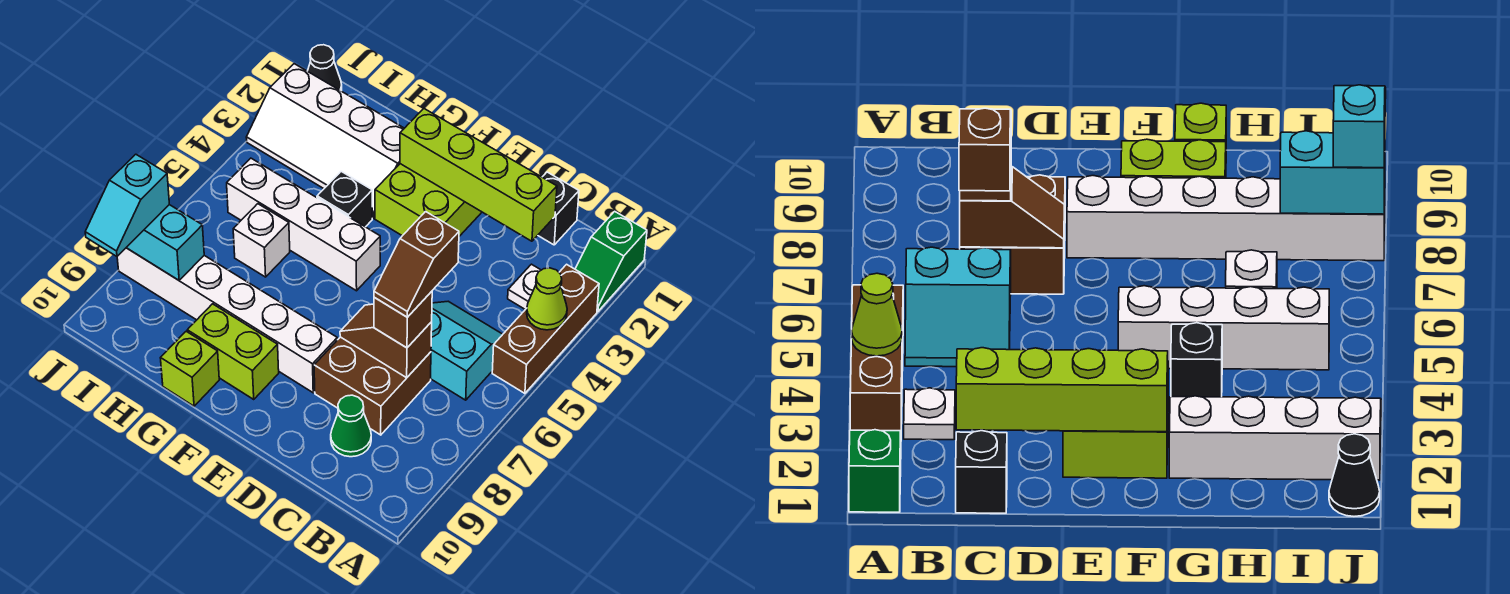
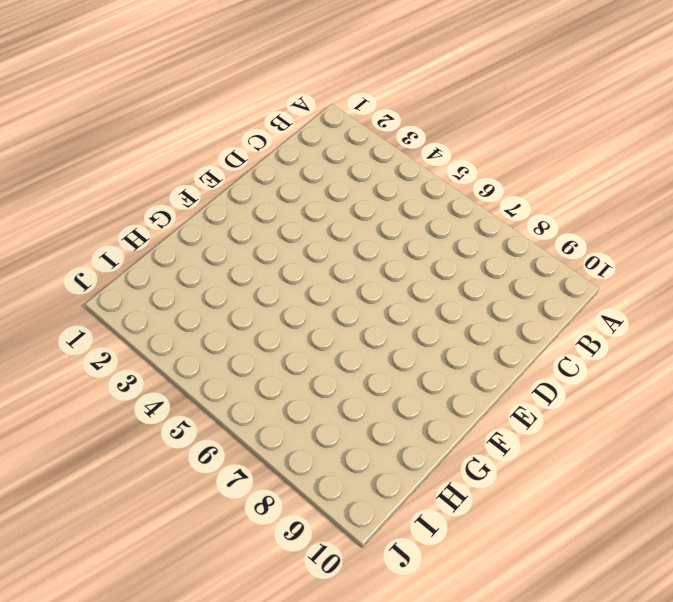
none -> green slope A1:A2 level 1 top 1
none -> brown brick A3:A5 level 1
none -> white plate B3 level 1

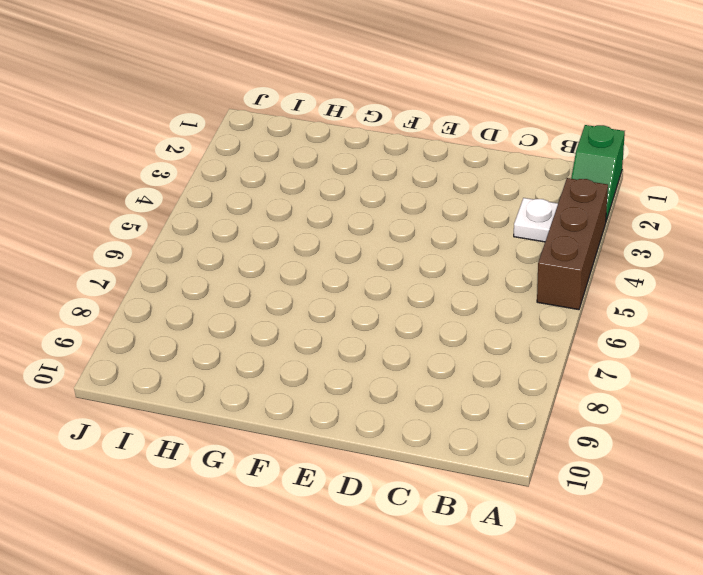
none -> cyan slope B5:C6 level 1 top 6
none -> black brick C1 level 1
none -> brown brick C7:D8 level 1

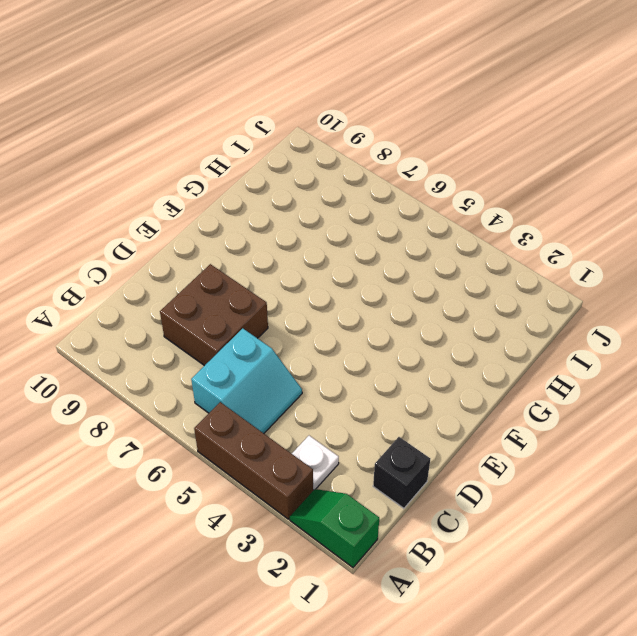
none -> green cone C9 level 1
none -> lime brick E2:F3 level 1
none -> white brick E8:J8 level 1

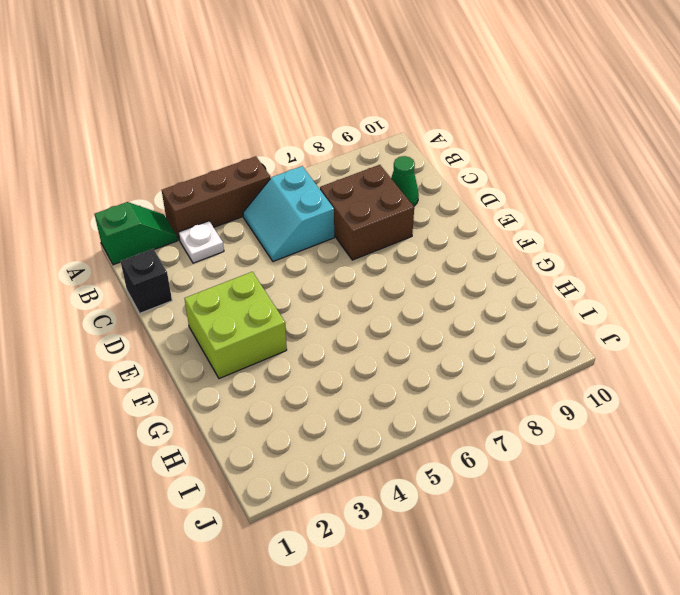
none -> white brick E8:J8 level 1
none -> white brick F5:I5 level 1
none -> lime brick F9:G9 level 1

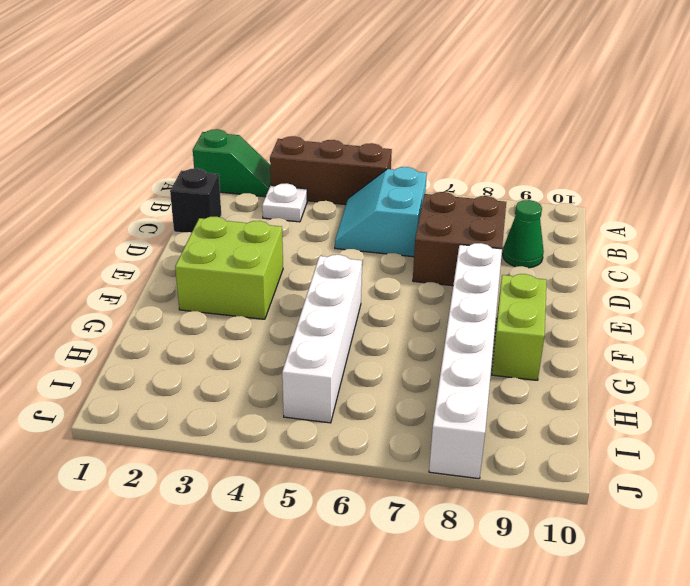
none -> white slope G2:J3 level 1 top 2
none -> black brick G4 level 1
none -> lime brick G10 level 1

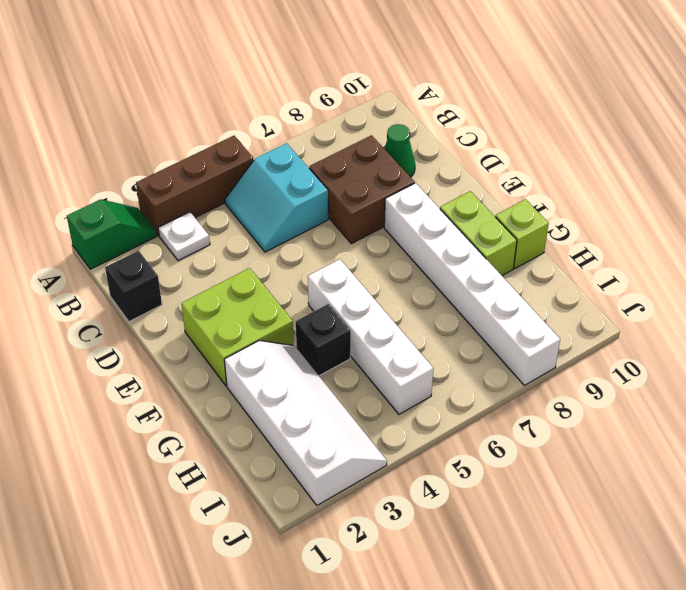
none -> white brick H6 level 1
none -> black cone J1 level 1
none -> lime cone A4 level 2

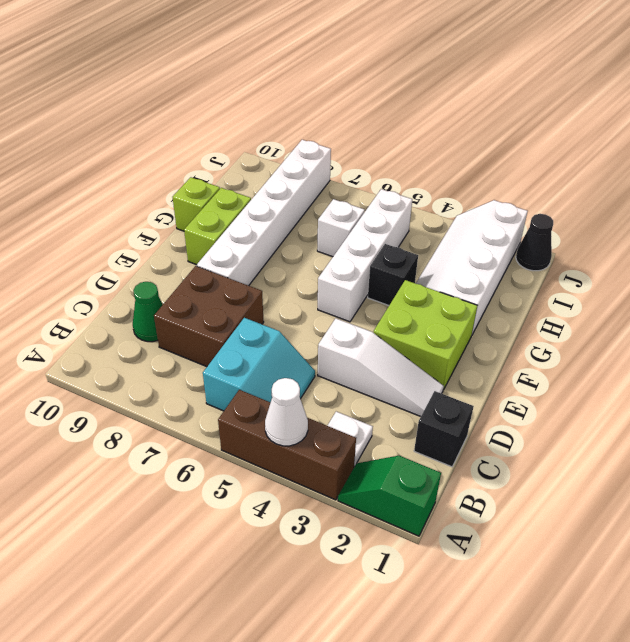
white cone A4 level 2 -> lime cone A4 level 2
white slope D2:D4 level 1 top 4 -> none
none -> lime brick C2:F2 level 2
none -> brown slope C7:D7 level 2 top C
none -> cyan brick I8:J8 level 2

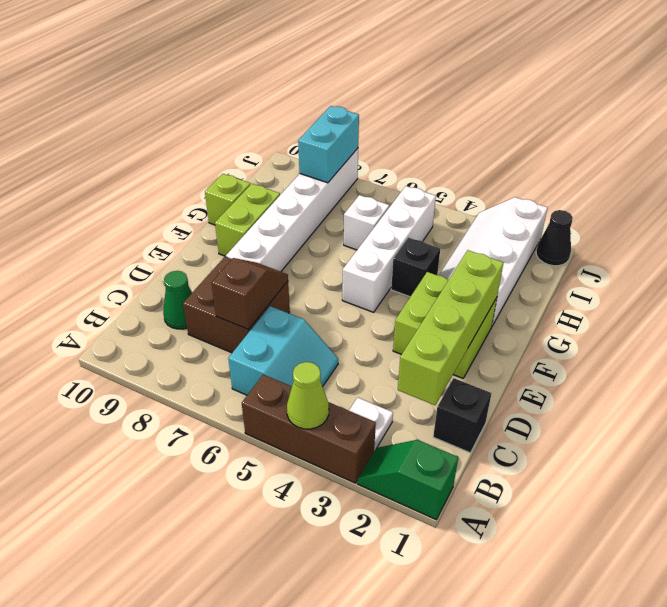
none -> brown brick C7 level 3
none -> cyan slope J8:J9 level 3 top 8
none -> brown slope C6:C7 level 4 top 6

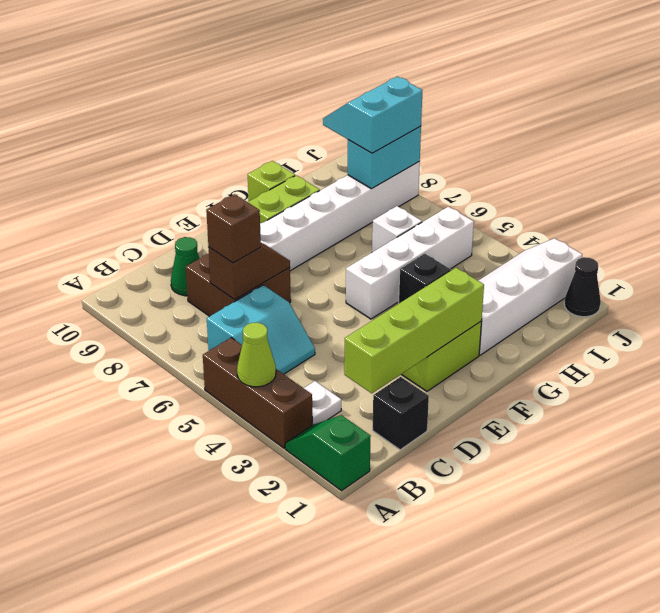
cyan slope I8:J9 level 3 top 8 -> cyan slope J8:J9 level 3 top 8
none -> brown slope C6:C7 level 4 top 6

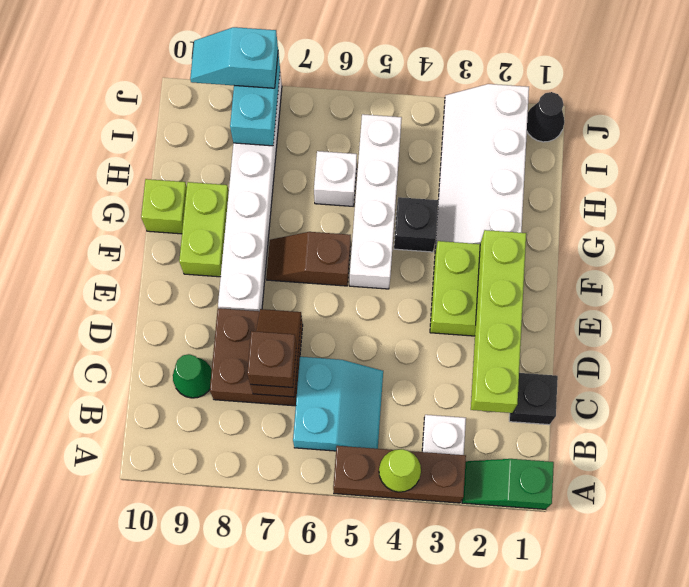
brown slope F6:F7 level 1 top 6 -> brown slope C6:C7 level 4 top 6

